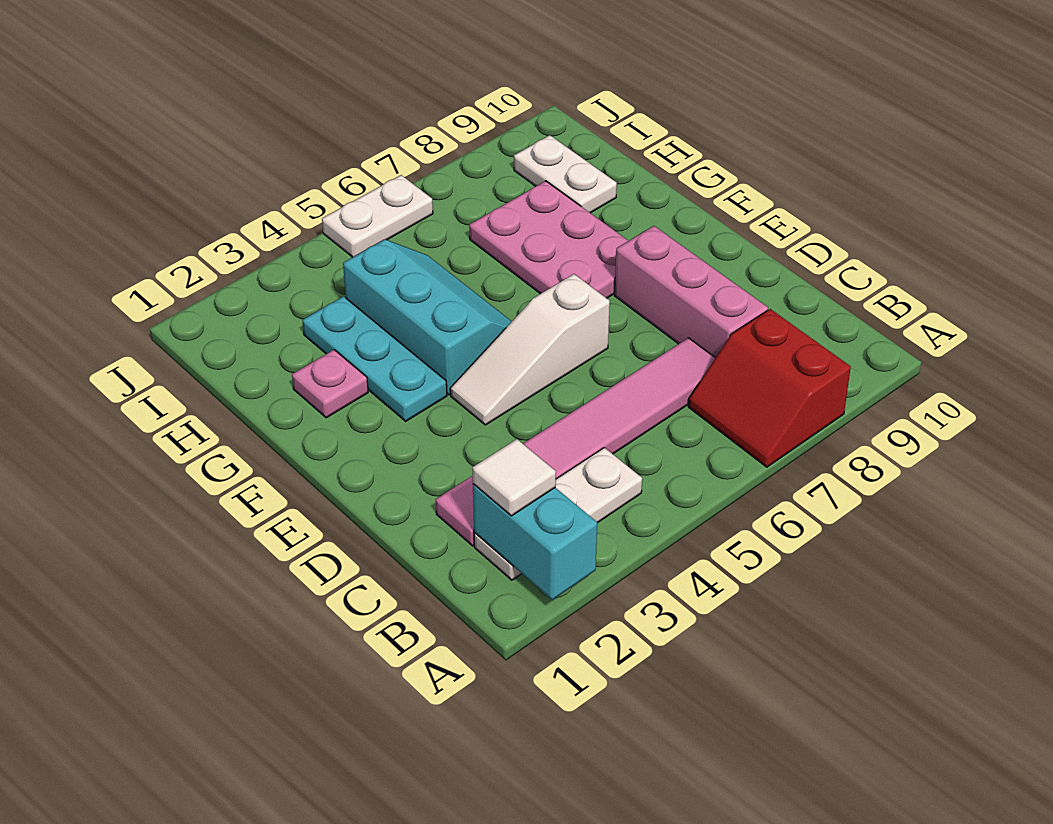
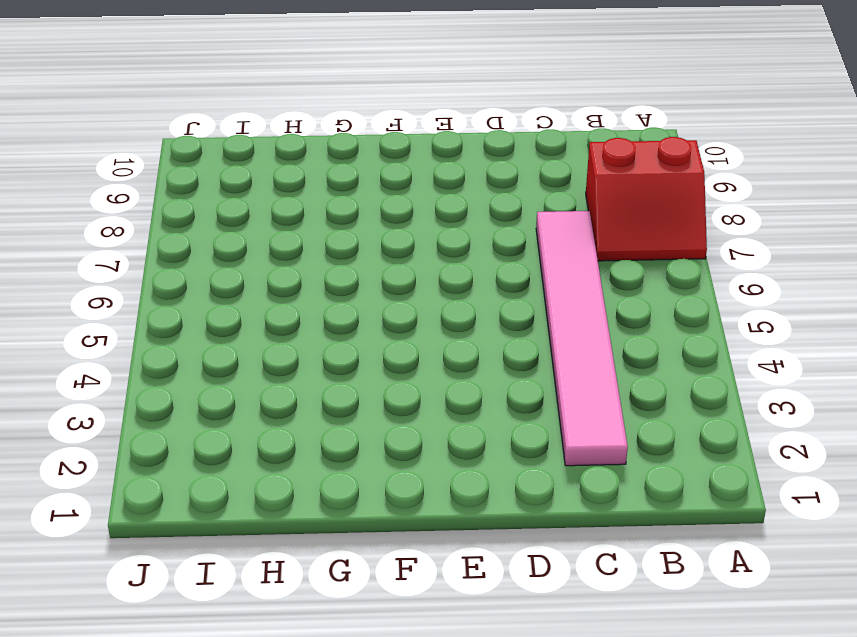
none -> white plate B2:B4 level 1
none -> pink brick C8:E8 level 1
none -> white slope E4:E6 level 1 top 6

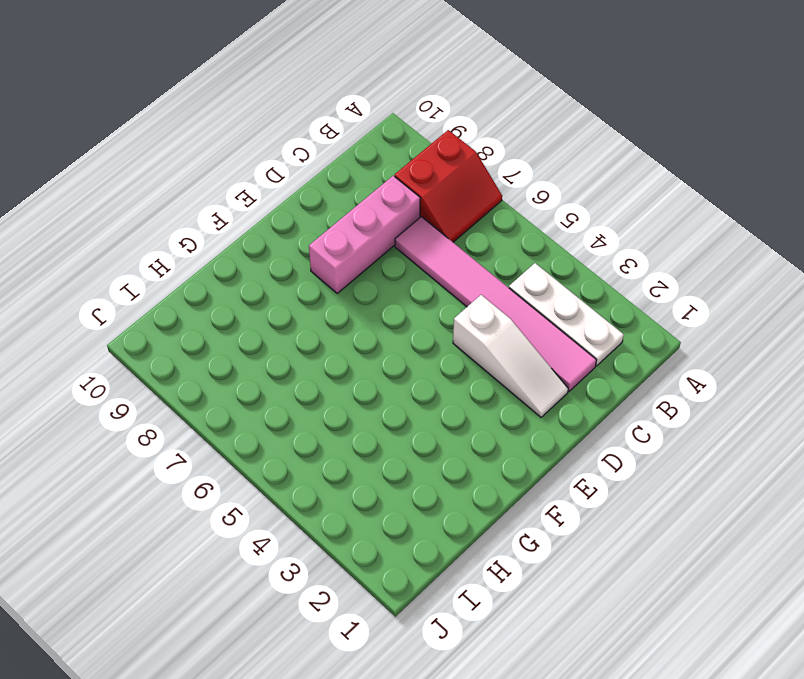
white slope D2:D4 level 1 top 4 -> white slope E4:E6 level 1 top 6
none -> cyan plate F3:H3 level 1
none -> cyan slope F4:H5 level 1 top 4
none -> pink plate F7:H8 level 1

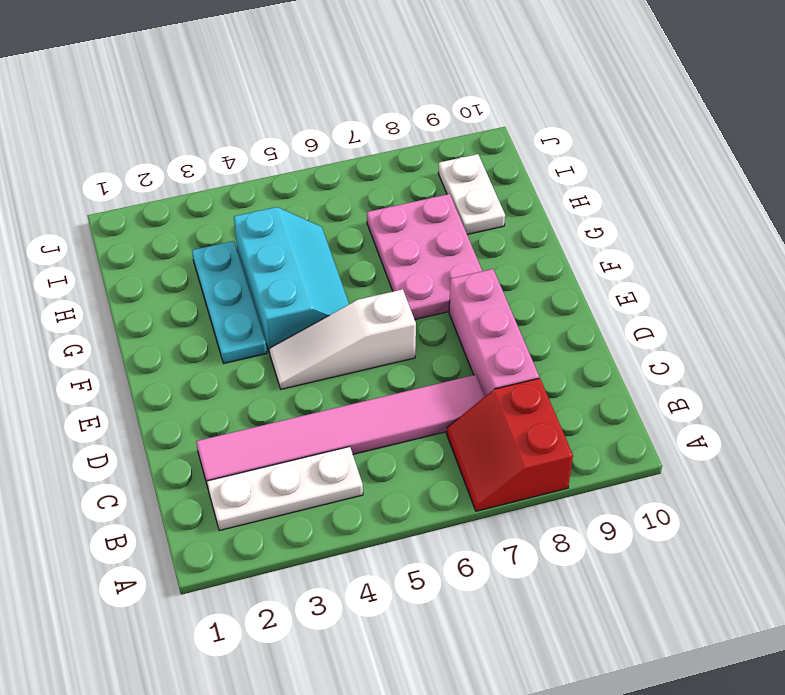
none -> pink plate G2 level 1
none -> white plate J5:J6 level 1
none -> cyan brick A2:B2 level 2

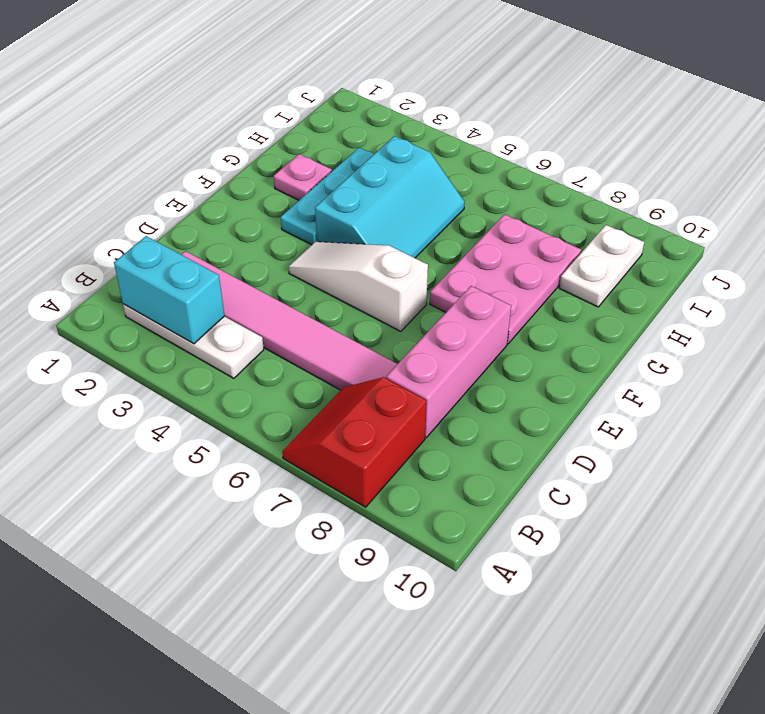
cyan brick B2:B3 level 2 -> cyan brick A2:B2 level 2
none -> white plate J5:J6 level 1
none -> white tile B2 level 3

